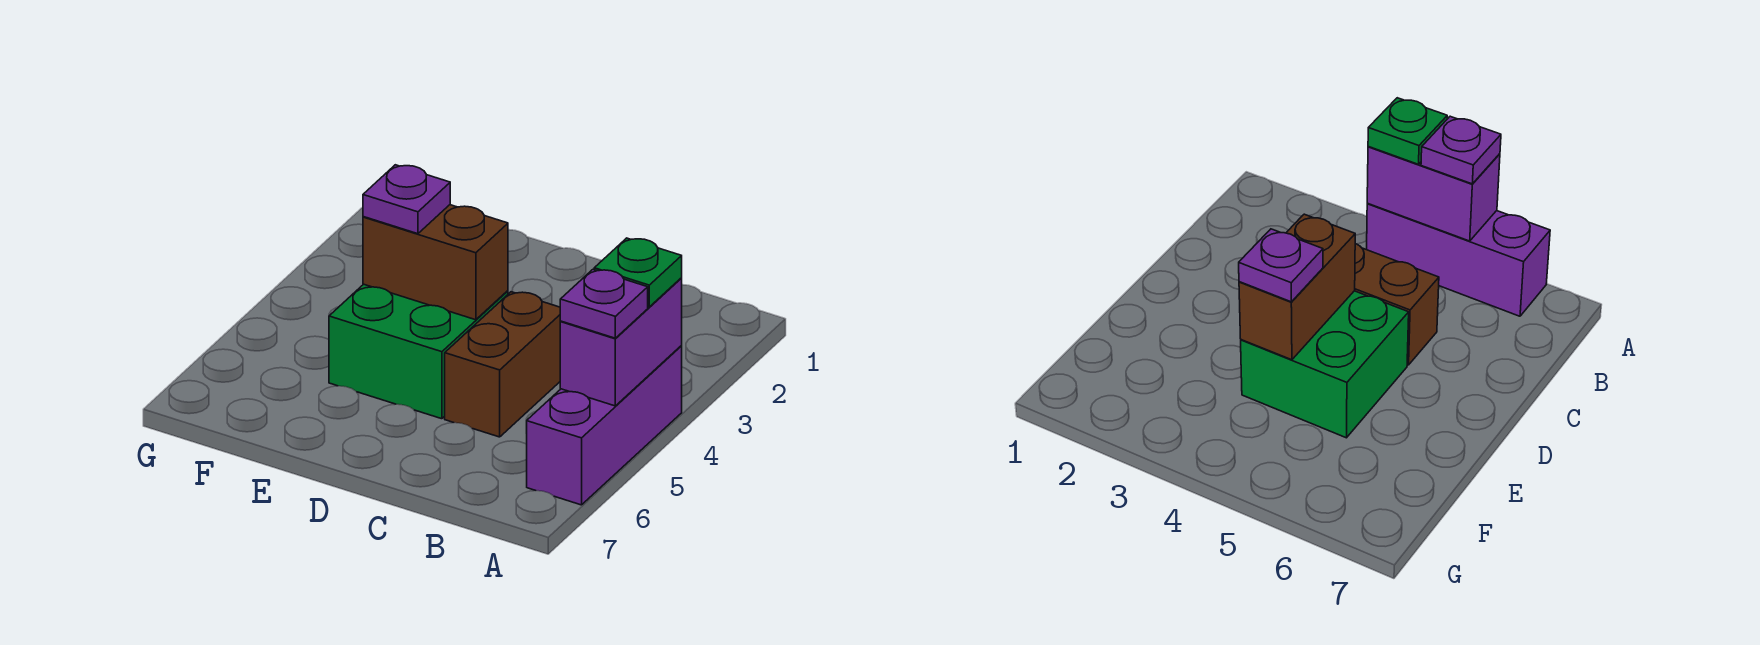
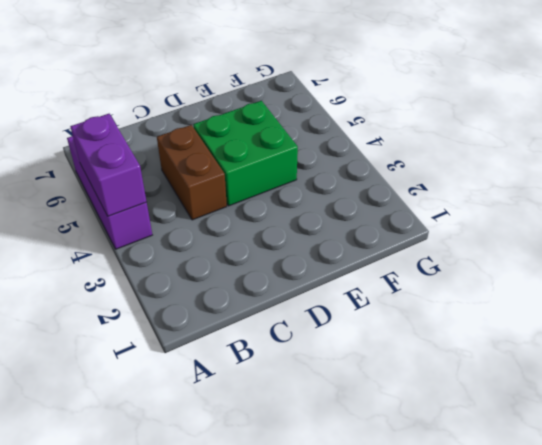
none -> brown brick D4:E4 level 2
none -> green plate A4 level 3

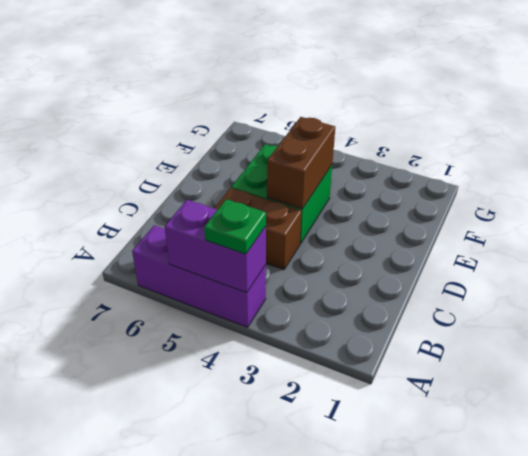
none -> purple plate A5 level 3
none -> purple plate E4 level 3

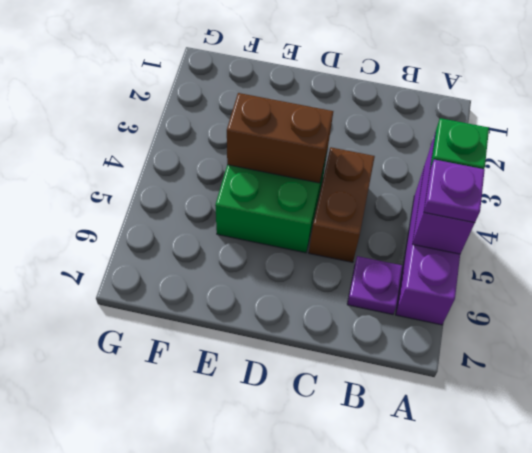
purple plate B6 level 1 -> purple plate E4 level 3

